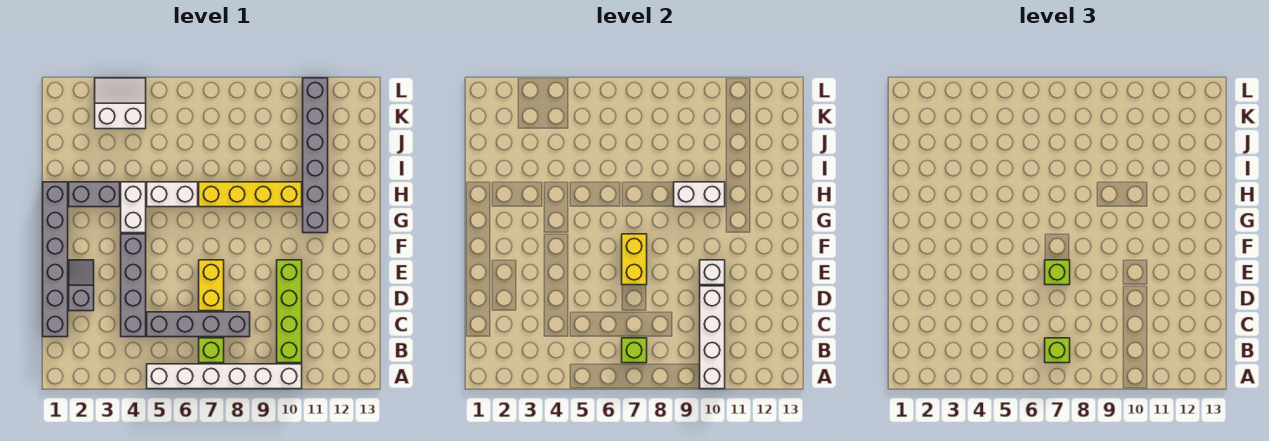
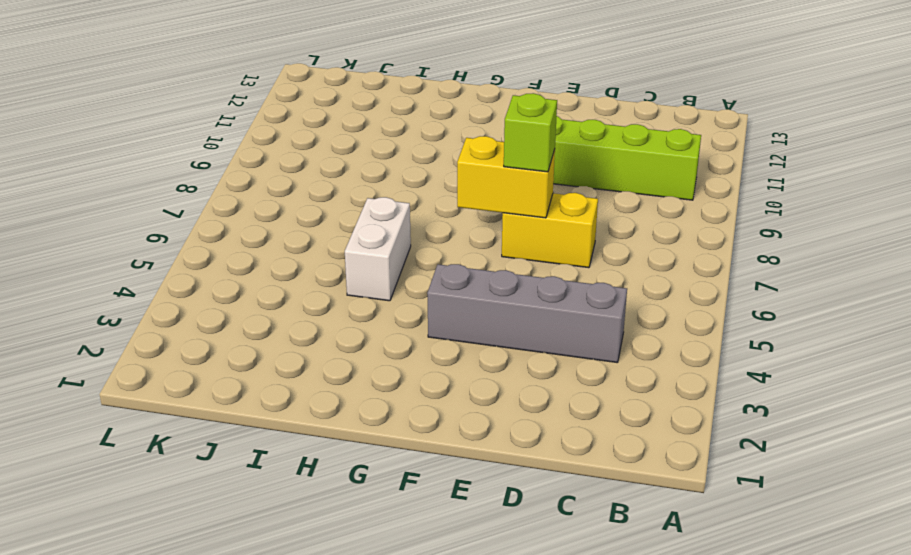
none -> white brick A5:A10 level 1
none -> lime brick B7 level 1
none -> grey brick C1:H1 level 1

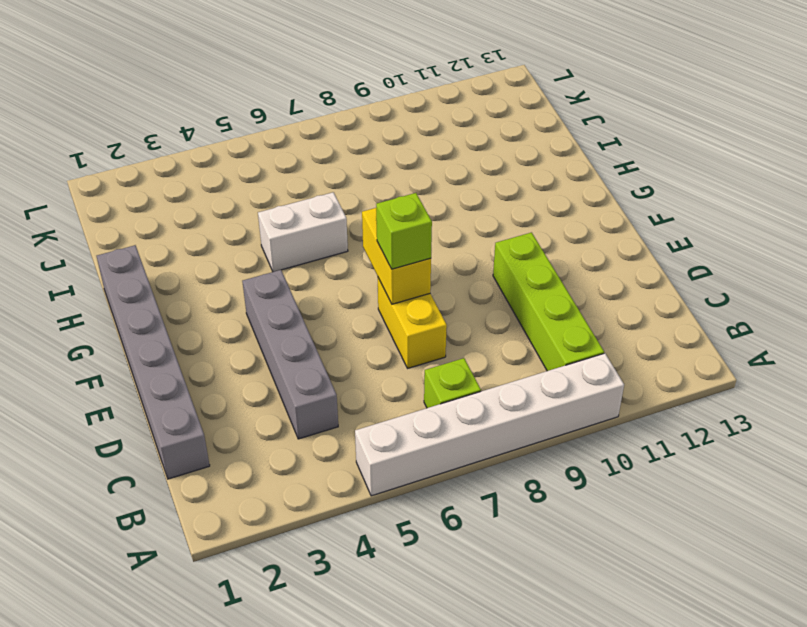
none -> grey brick C5:C8 level 1
none -> grey slope D2:E2 level 1 top D
none -> white brick G4:H4 level 1

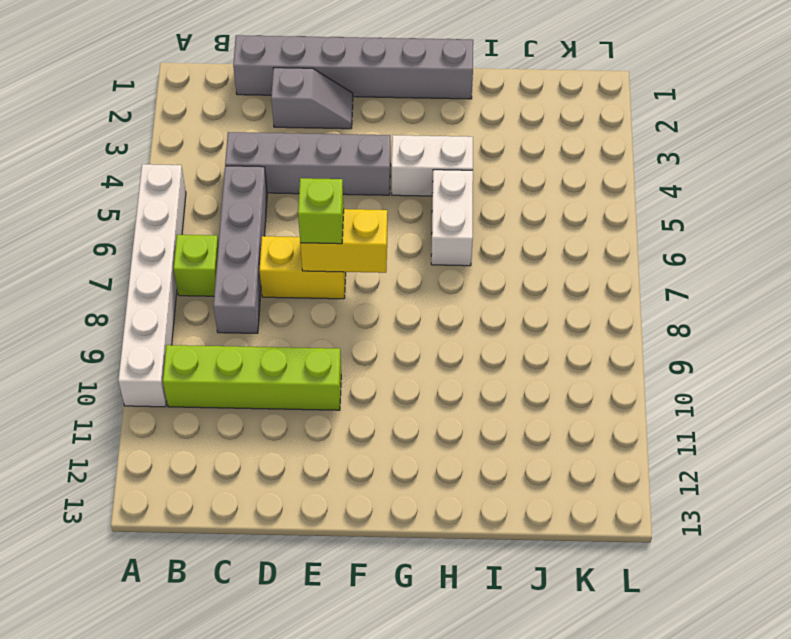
none -> grey brick G11:L11 level 1
none -> grey brick H2:H3 level 1
none -> yellow brick H7:H10 level 1

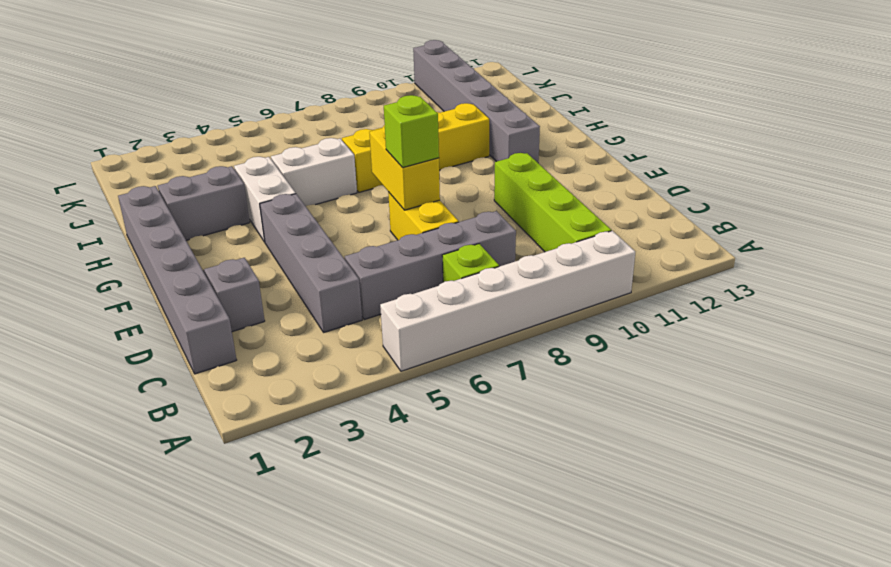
none -> white slope K3:L4 level 1 top K
none -> white brick A10:D10 level 2
none -> lime brick B7 level 2

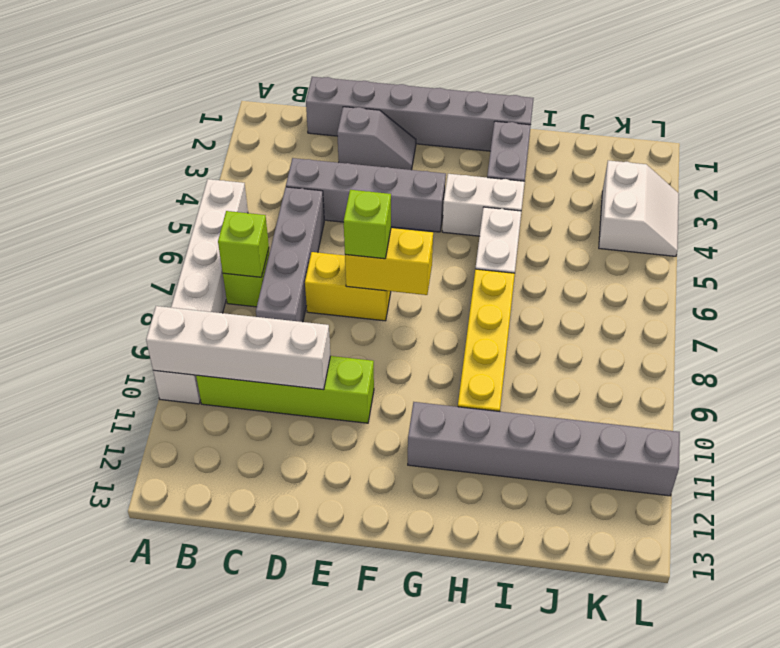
none -> white brick E10 level 2
none -> white brick H9:H10 level 2
none -> lime brick B7 level 3

